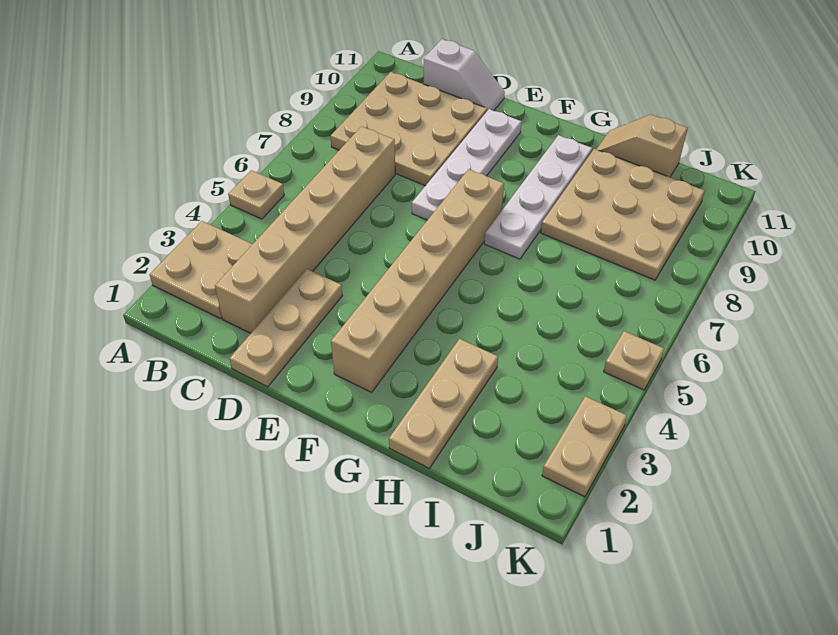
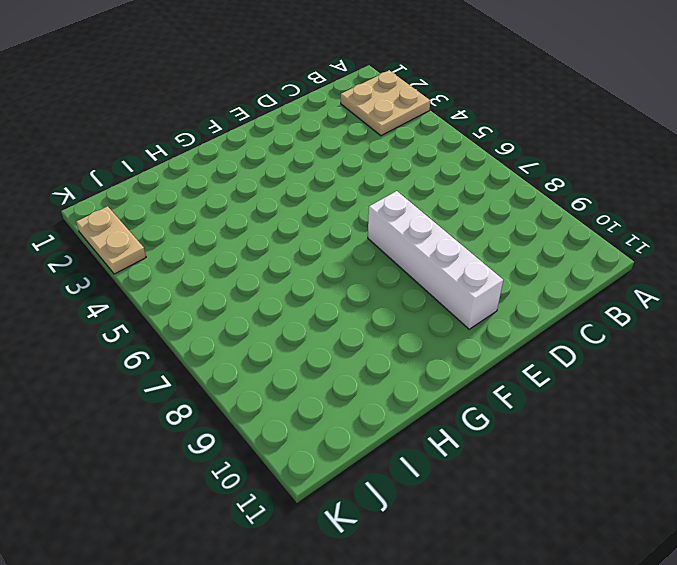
white brick E7:E10 level 1 -> white plate E7:E10 level 1
none -> tan plate A5 level 1
none -> tan plate B8:D10 level 1
none -> tan brick C2:C7 level 1

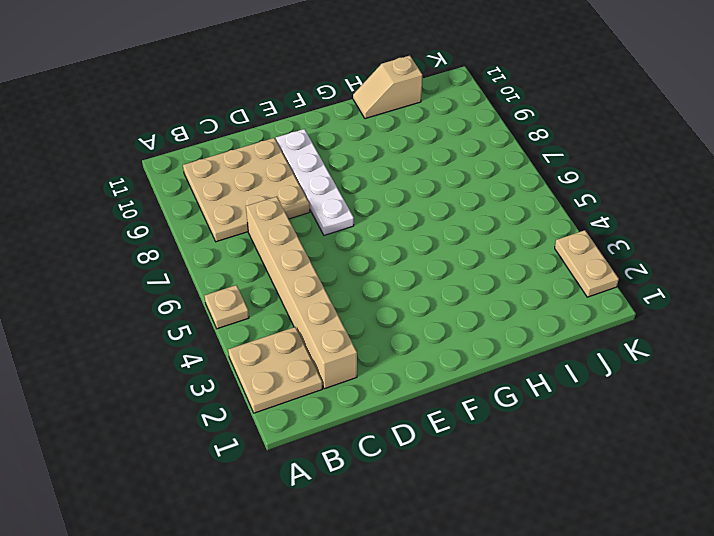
none -> white slope C11:D11 level 1 top C
none -> tan plate D1:D3 level 1
none -> tan brick F2:F7 level 1

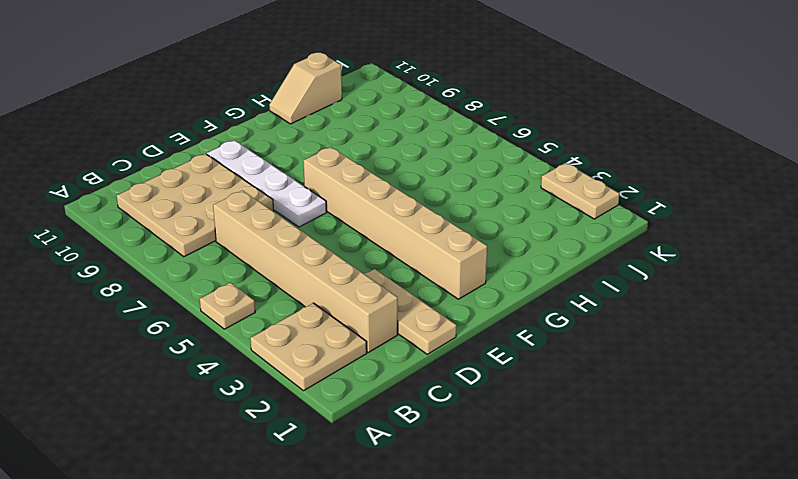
none -> white slope C11:D11 level 1 top C
none -> white plate G7:G10 level 1
none -> tan plate H1:H3 level 1

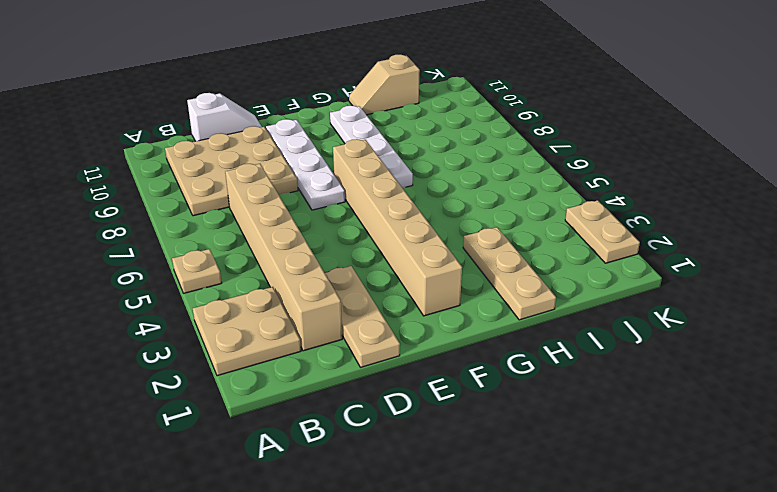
none -> tan plate H8:J10 level 1
none -> tan plate K5 level 1

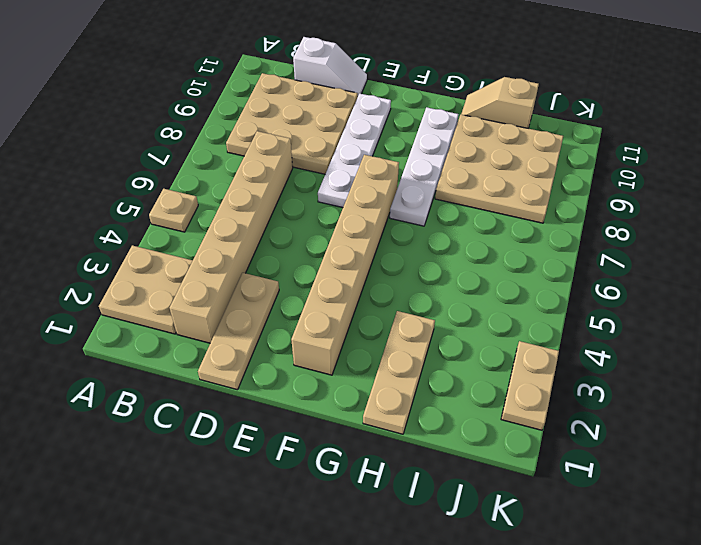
none -> tan plate K5 level 1

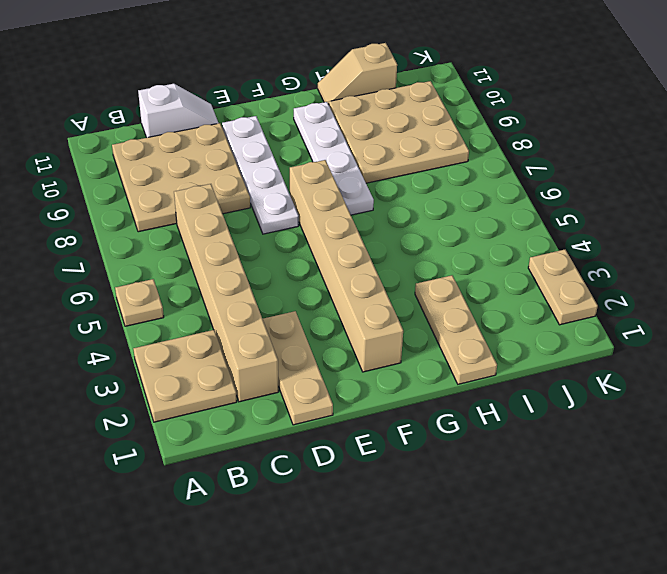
none -> tan plate K5 level 1

